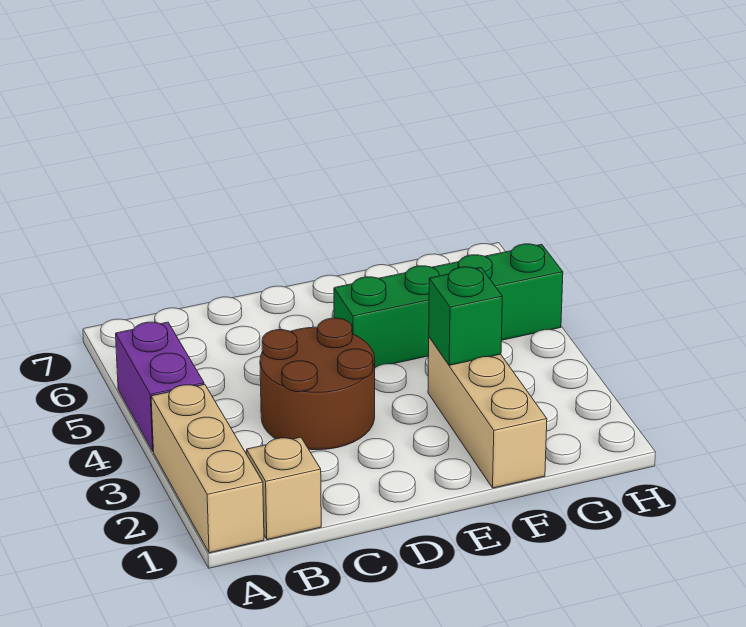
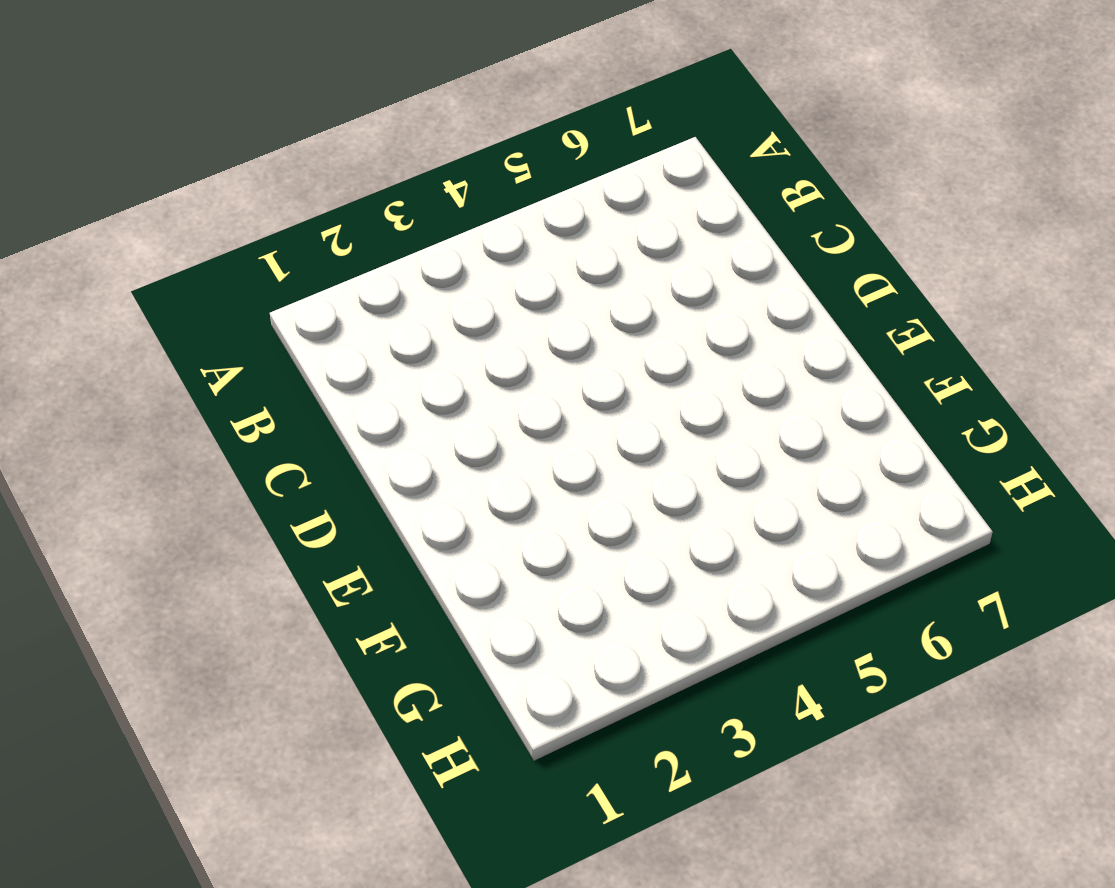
none -> tan brick A1:A3 level 1
none -> purple brick A4:A5 level 1

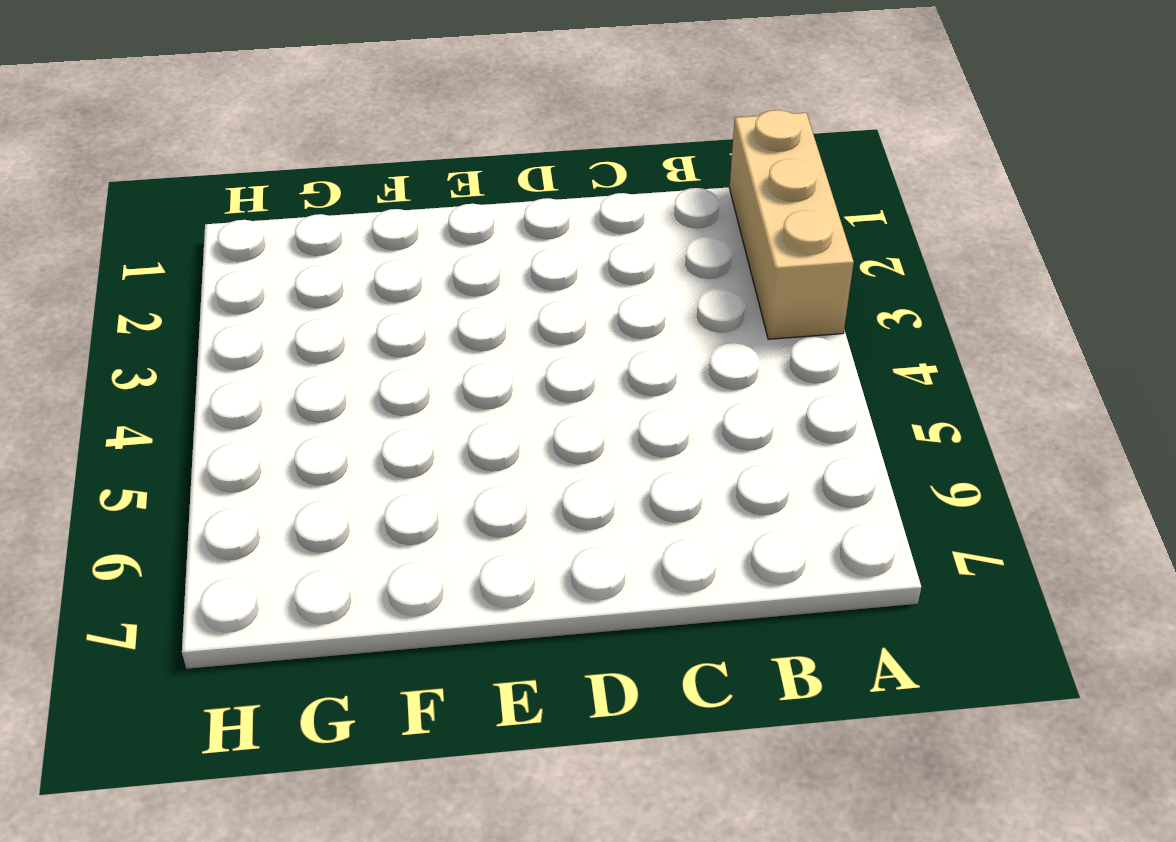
none -> purple brick A4:A5 level 1
none -> tan brick B1 level 1

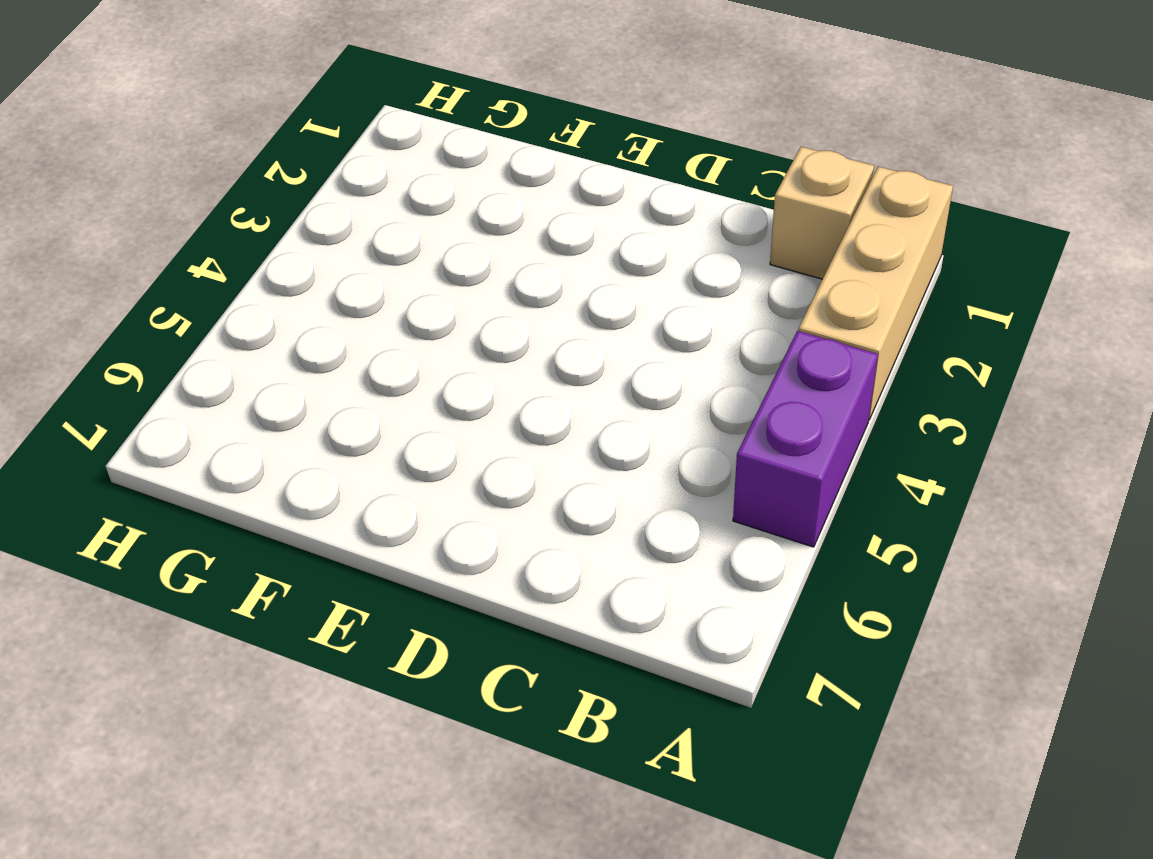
none -> brown round brick C3:D4 level 1
none -> green brick E5:H5 level 1

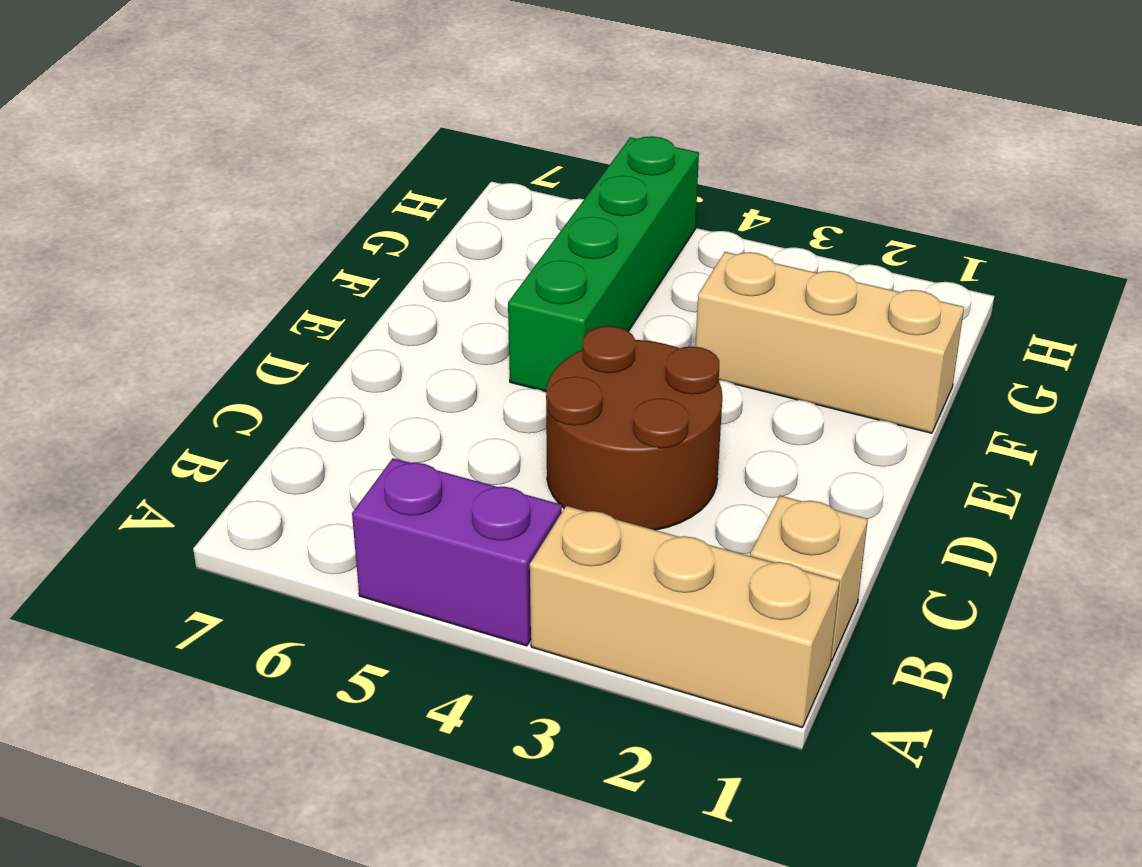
none -> green brick F3 level 2

